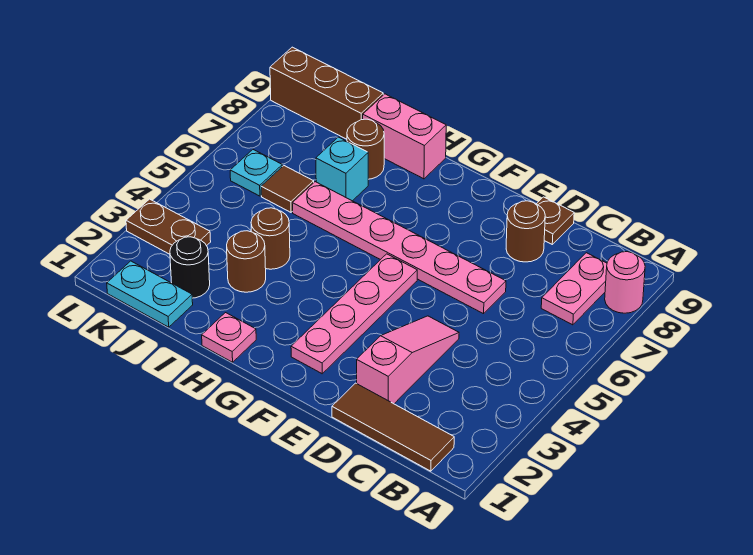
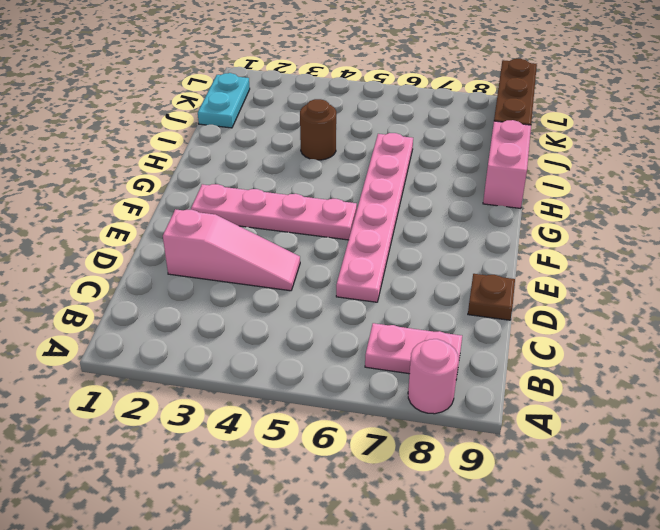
none -> brown tile B1:D1 level 1
none -> brown round brick D8 level 1
none -> pink plate H1 level 1

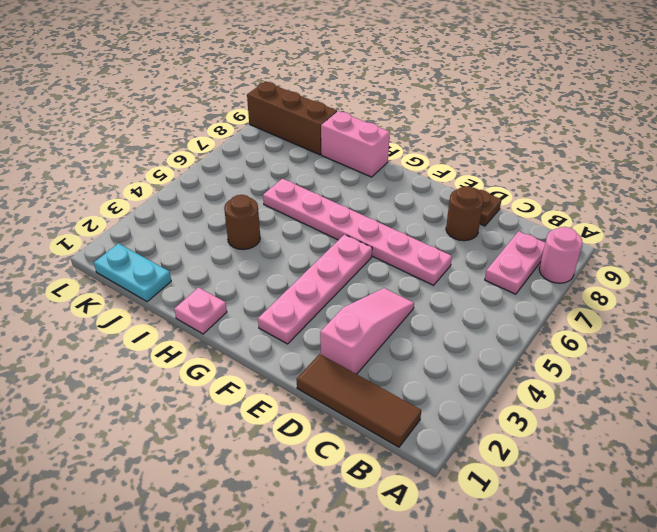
none -> brown round brick I3 level 1
none -> cyan brick I7 level 1
none -> brown round brick I8 level 1

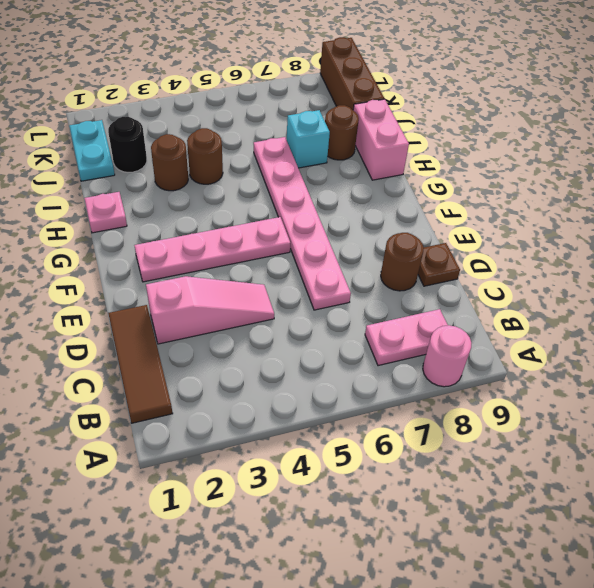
none -> brown tile J6 level 1
none -> brown plate K3:L3 level 1
none -> cyan plate K6 level 1

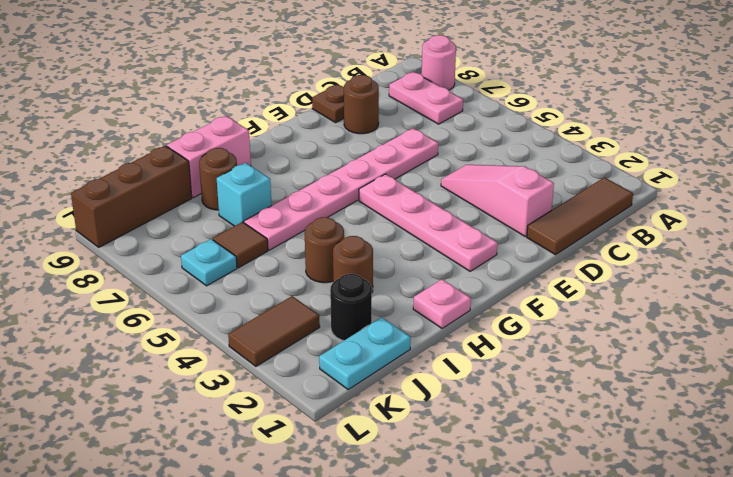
brown tile K3:L3 level 1 -> brown plate K3:L3 level 1

